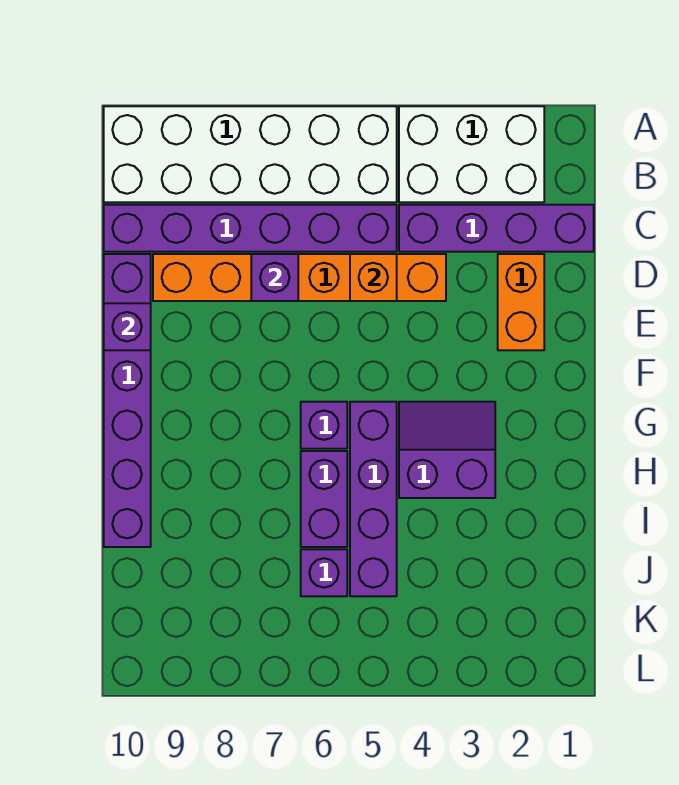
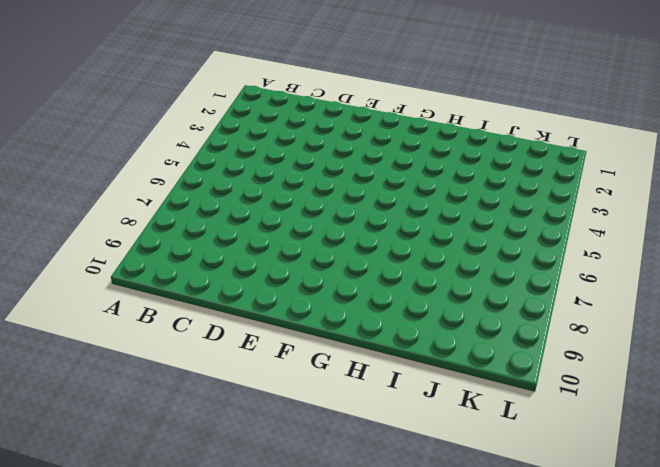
none -> white brick A2:B4 level 1
none -> white brick A5:B10 level 1
none -> purple brick C1:C4 level 1

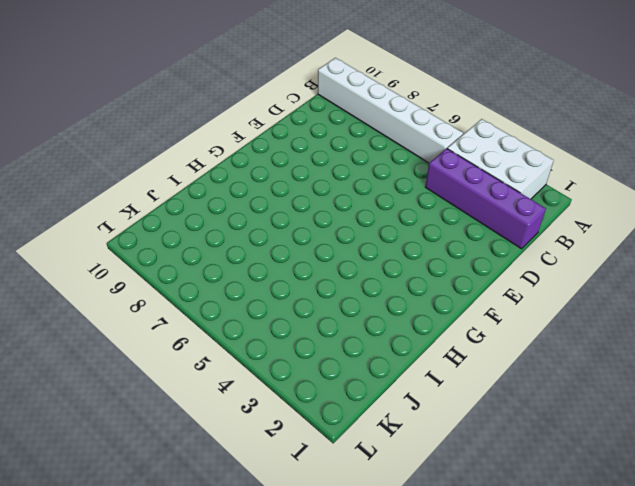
white brick B5:B10 level 1 -> white brick A5:B10 level 1
none -> purple brick C5:C10 level 1
none -> orange brick D2:E2 level 1
none -> orange brick D4:D9 level 1

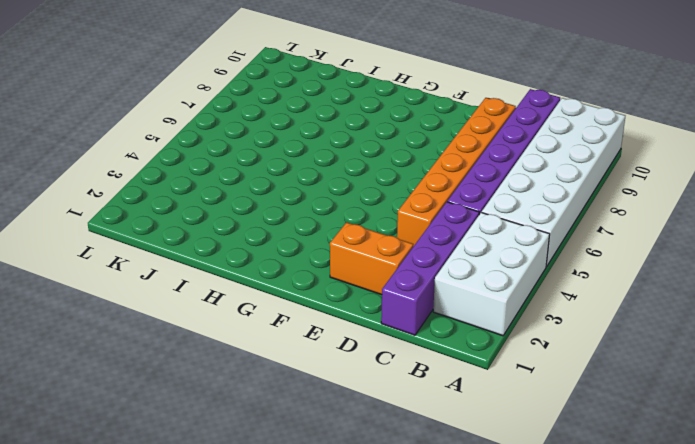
none -> purple brick D10:I10 level 1
none -> purple slope G3:H4 level 1 top H
none -> purple brick G5:J5 level 1

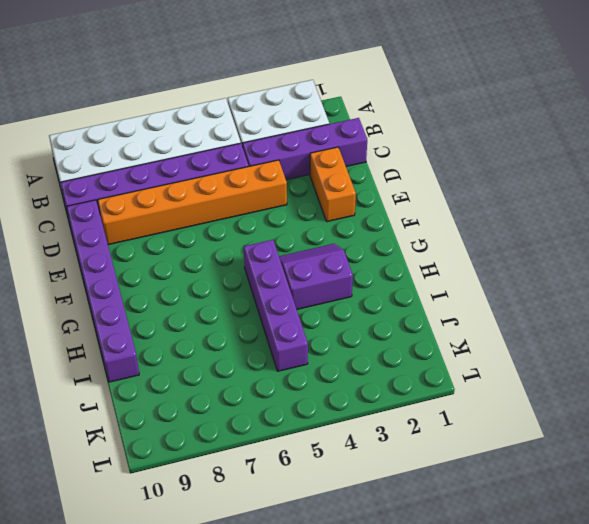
none -> purple brick G6 level 1
none -> purple brick H6:I6 level 1
none -> purple brick J6 level 1

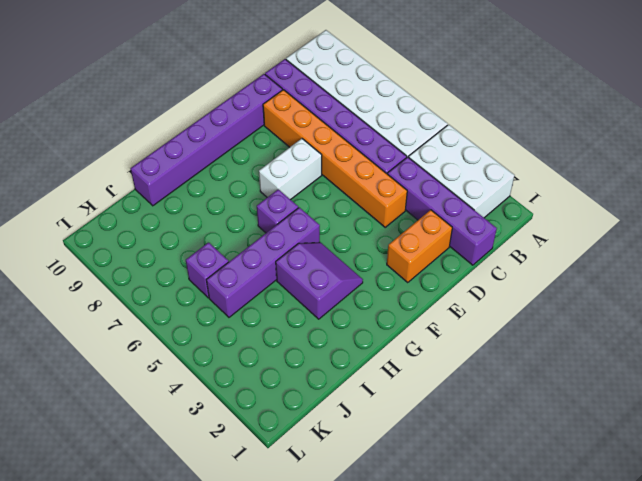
white brick E7:F7 level 1 -> none
none -> purple brick H6:I6 level 1
none -> orange brick D5 level 2
none -> purple brick D7 level 2

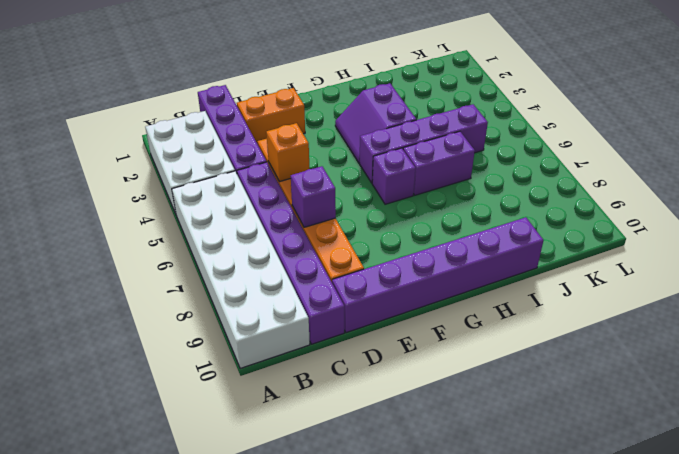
none -> purple brick J6 level 1
none -> purple brick E10 level 2

